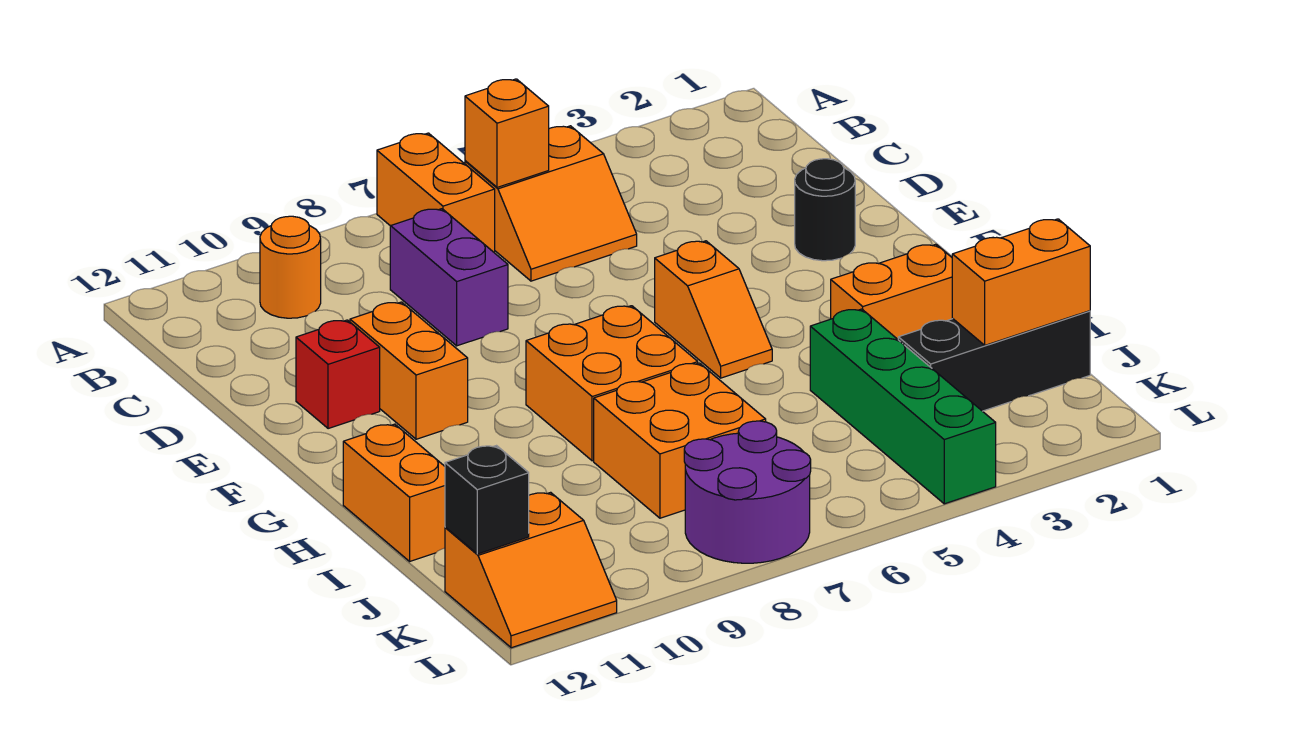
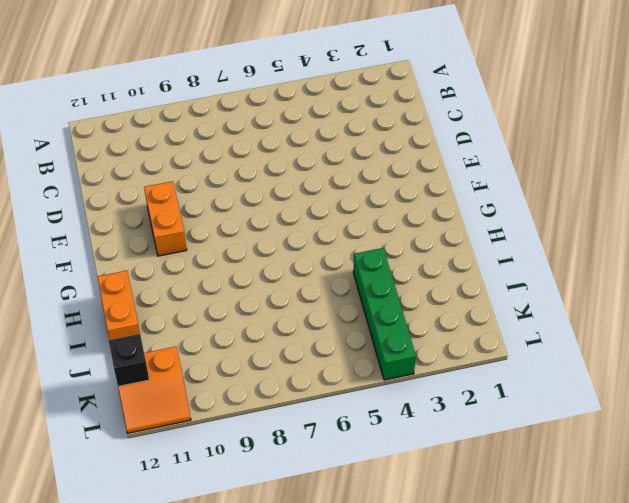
none -> orange brick A7:B7 level 1
none -> orange slope B5:C6 level 1 top B
none -> orange round brick B10 level 1

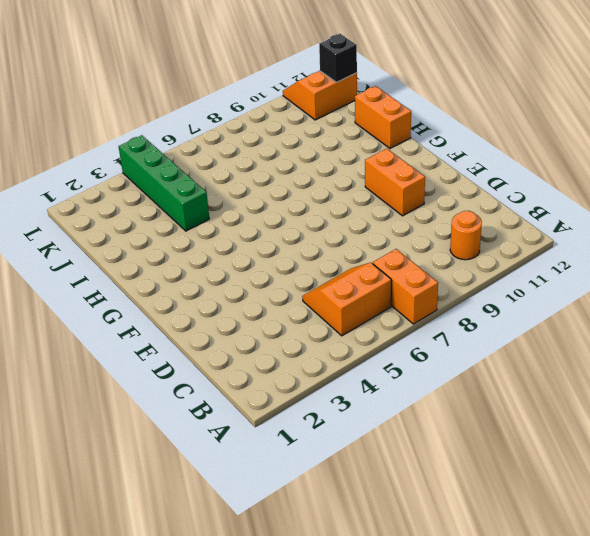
none -> purple brick C8:D8 level 1
none -> black round brick E2 level 1
none -> red brick E11 level 1

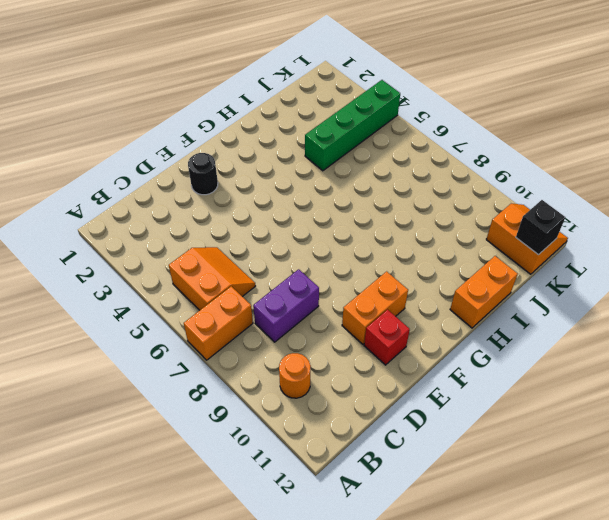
none -> orange slope F5:G5 level 1 top F
none -> orange brick G7:H8 level 1
none -> orange brick H2:H3 level 1

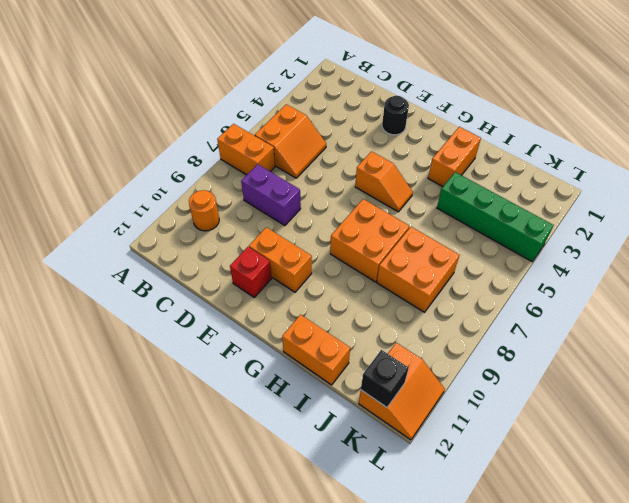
none -> black brick J1:J3 level 1
none -> purple round brick K7:L8 level 1
none -> orange brick B6 level 2

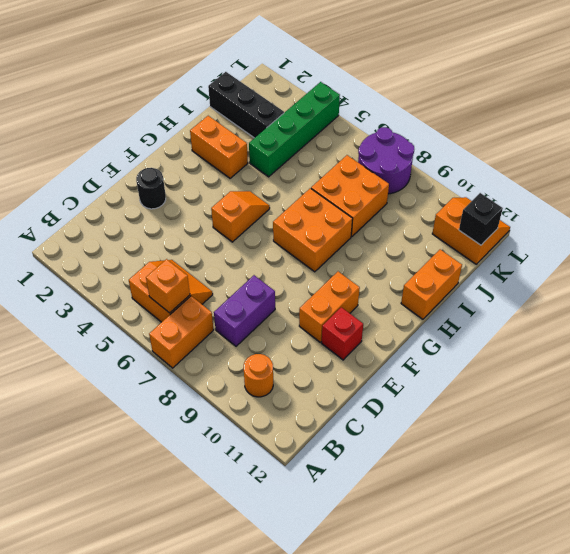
none -> orange brick J1:J2 level 2

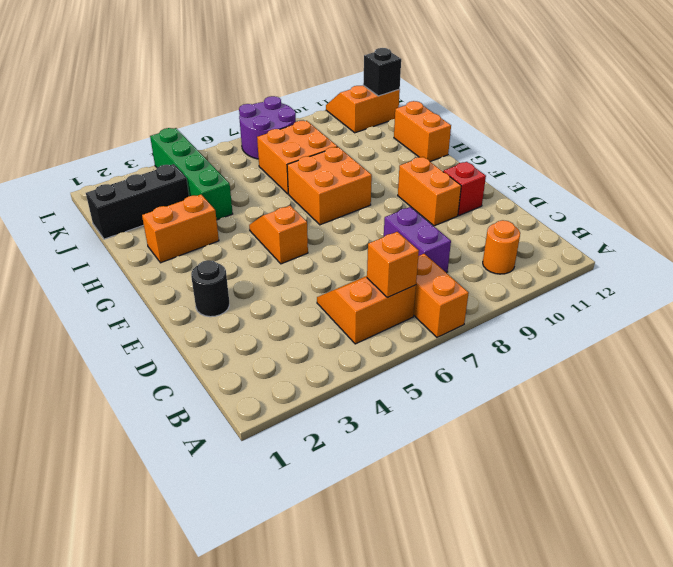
none -> orange brick J1:J2 level 2

